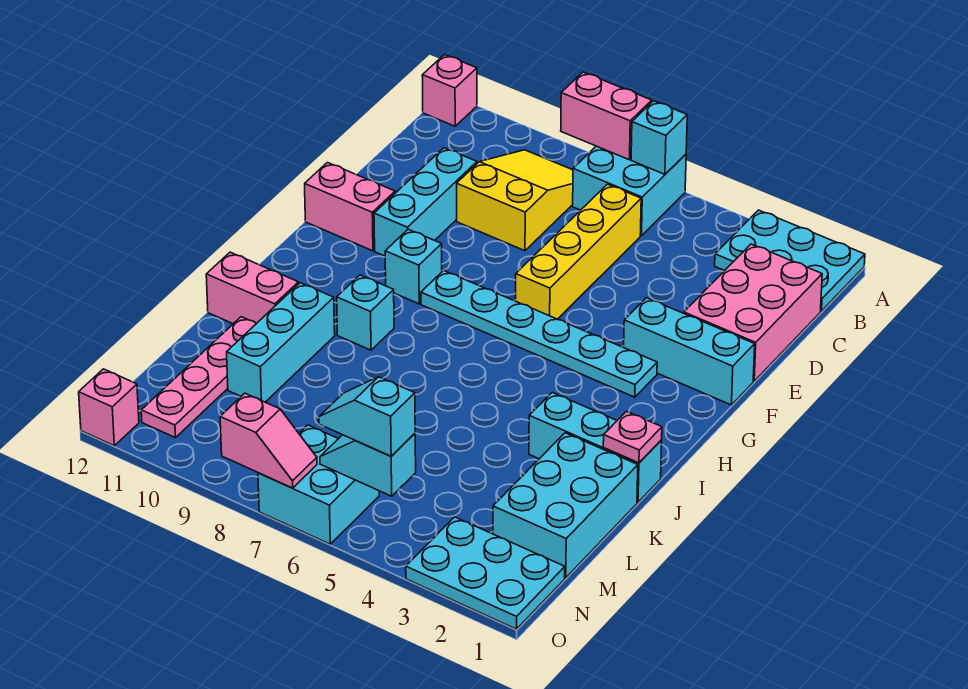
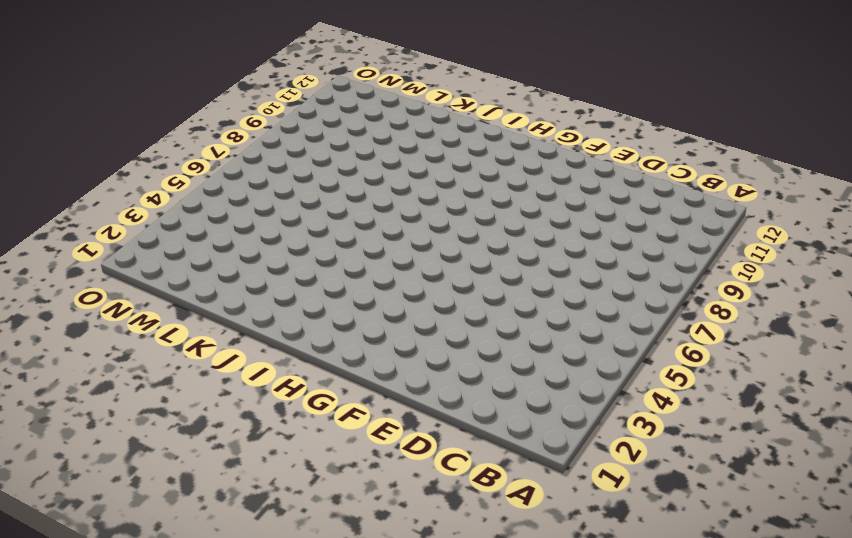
none -> cyan plate A1:B3 level 1
none -> cyan brick A6:B7 level 1
none -> pink brick A12 level 1

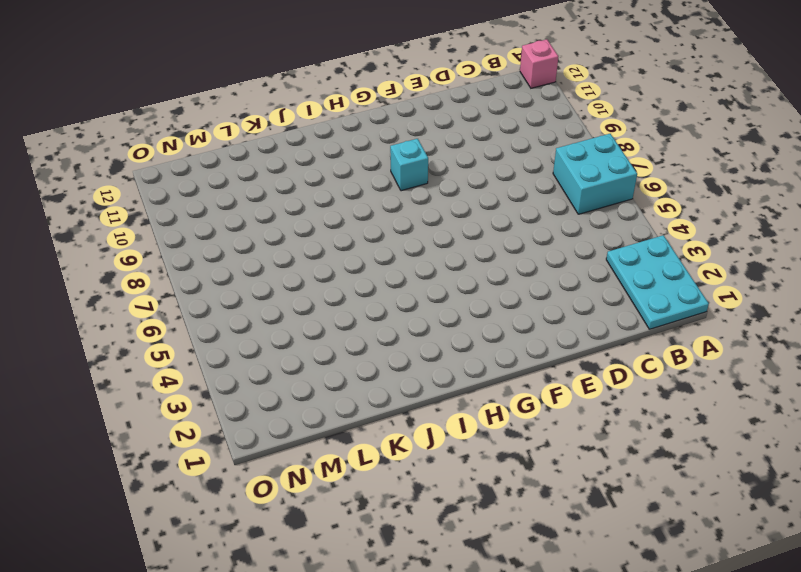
none -> yellow slope B8:D9 level 1 top D
none -> pink brick C1:E2 level 1
none -> yellow brick C6:F6 level 1

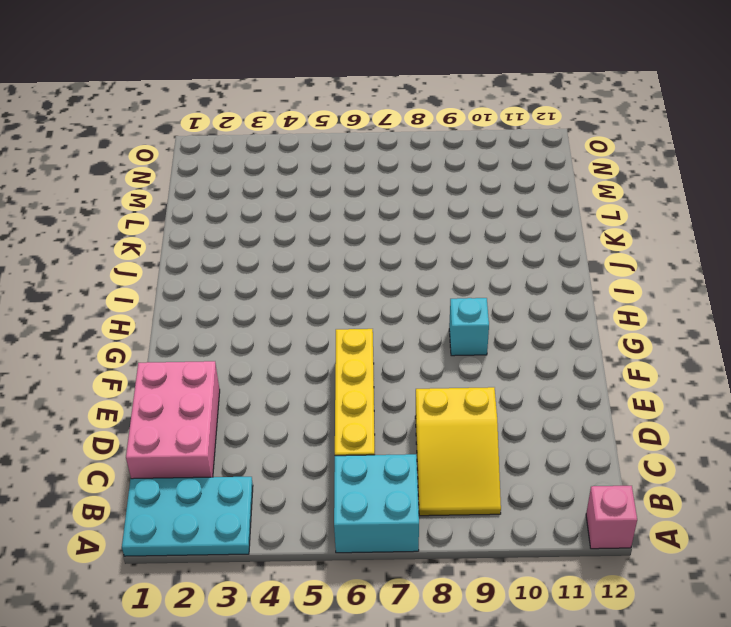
none -> cyan brick D10:F10 level 1
none -> cyan brick F1:F3 level 1
none -> pink brick F11:F12 level 1

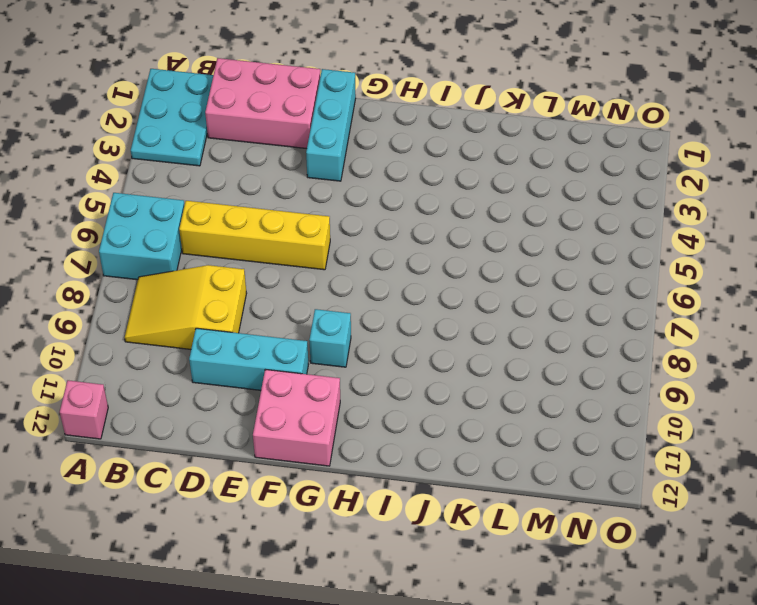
pink brick F11:G12 level 1 -> pink brick F11:F12 level 1
none -> cyan plate G3:G8 level 1
none -> cyan brick I9 level 1
none -> cyan brick J1:J3 level 1

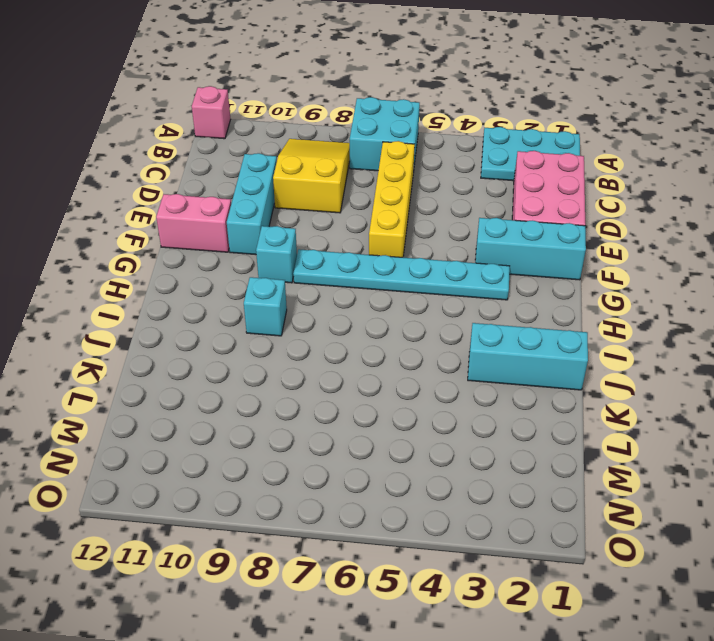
none -> cyan brick J10:L10 level 1
none -> pink brick J11:J12 level 1
none -> cyan brick K1:M2 level 1

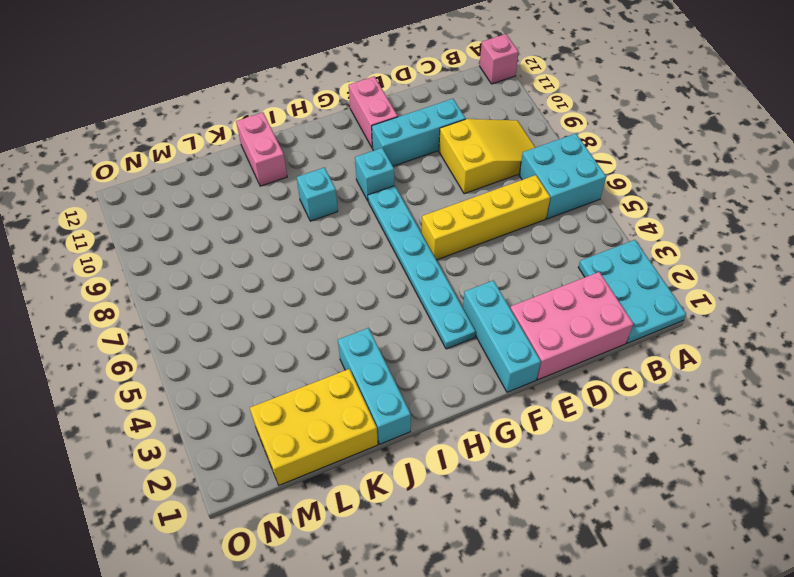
yellow brick K1:M2 level 1 -> cyan brick K1:M2 level 1
none -> cyan brick J10:L10 level 1
none -> pink plate K11:N11 level 1
none -> cyan plate N1:O3 level 1

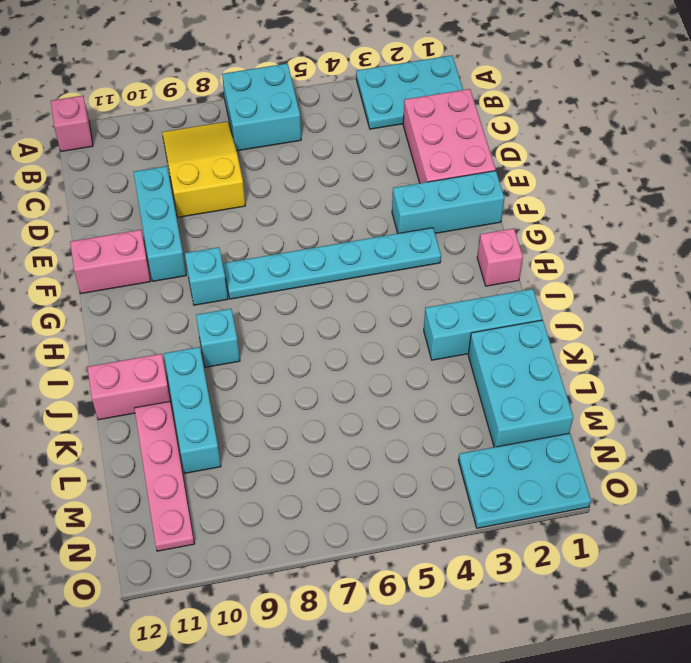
pink brick H1 level 1 -> pink brick O12 level 1
none -> yellow brick C6:F6 level 1
none -> cyan brick N6:O7 level 1
none -> cyan brick A6 level 2

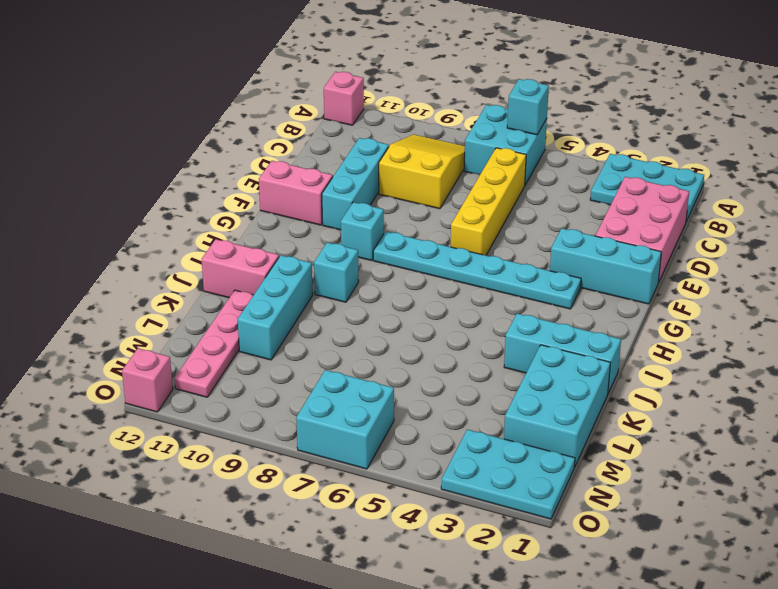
none -> pink brick A7:A8 level 2
none -> pink plate J1 level 2
none -> cyan slope N5:N6 level 2 top 5

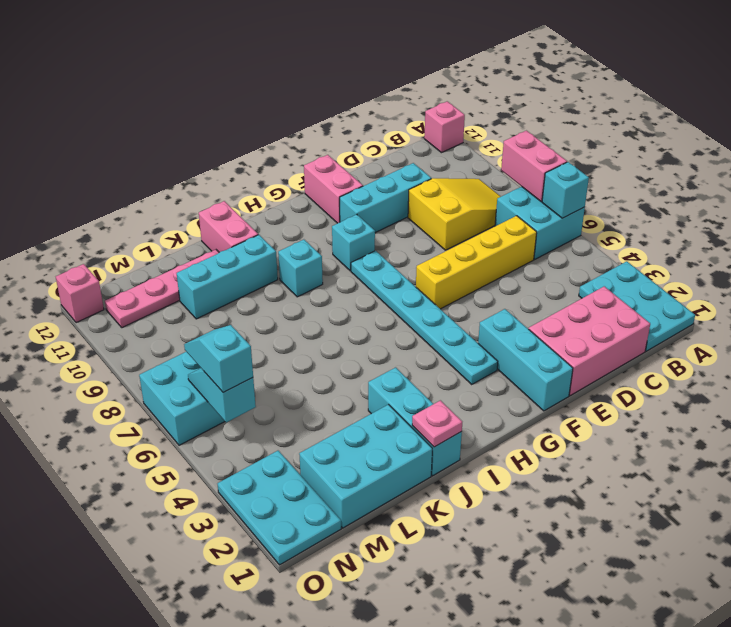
none -> pink slope O7:O8 level 2 top 8

